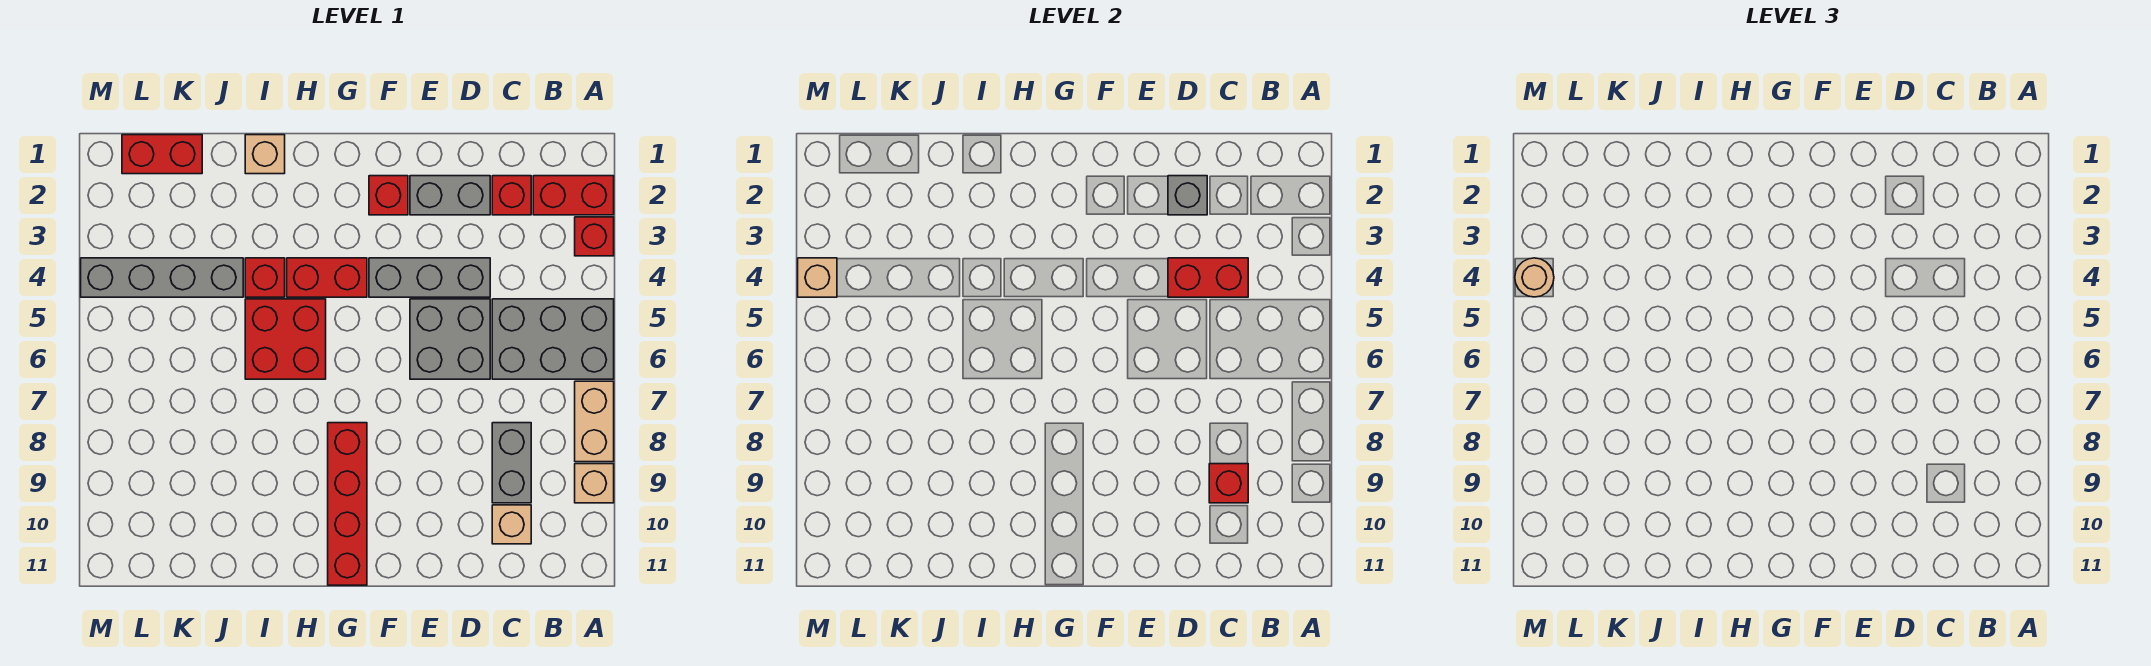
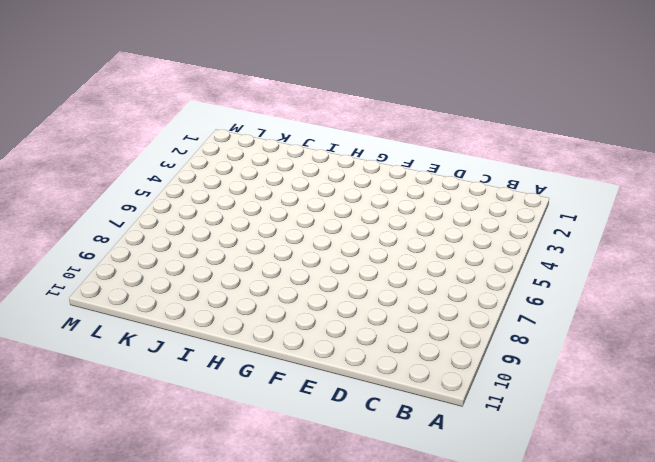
none -> red brick A2:B2 level 1
none -> red brick A3 level 1
none -> grey brick A5:C6 level 1

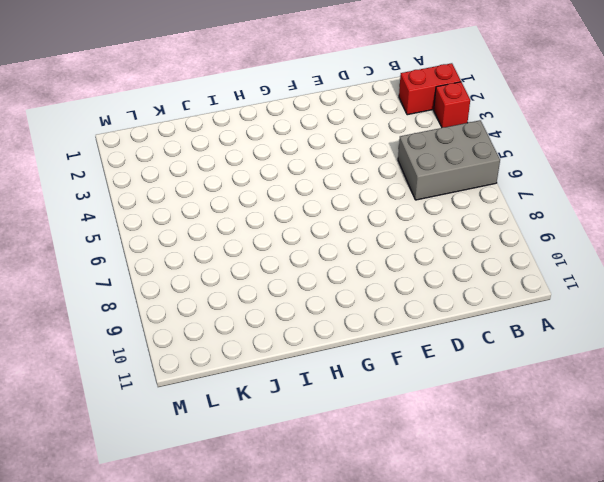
none -> tan brick A7:A8 level 1
none -> tan brick A9 level 1
none -> red brick C2 level 1

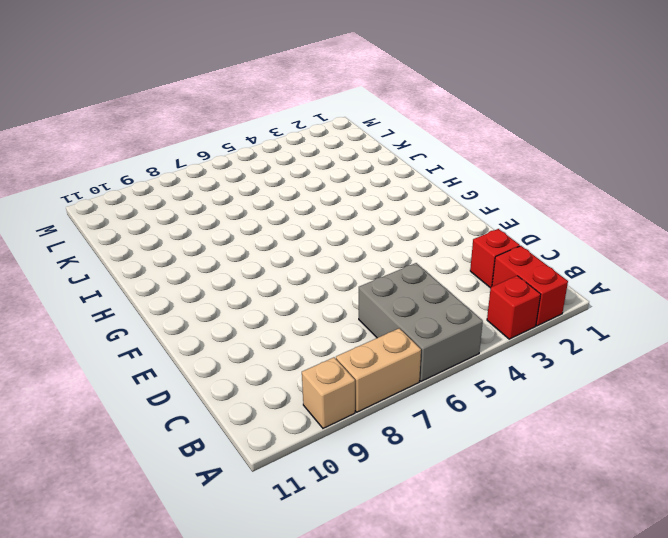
none -> grey brick C8:C9 level 1
none -> tan brick C10 level 1
none -> grey brick D2:E2 level 1

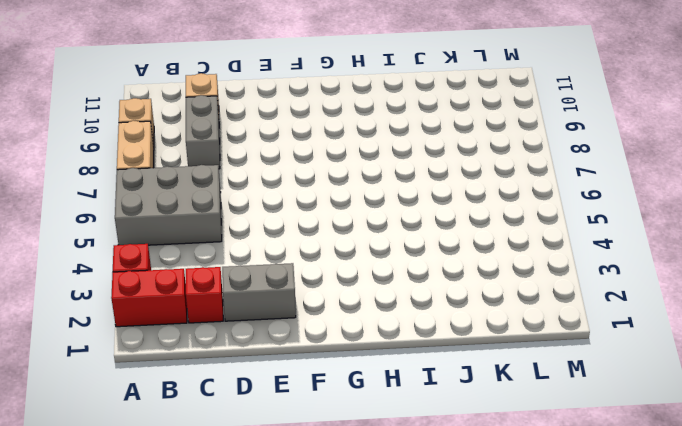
none -> grey brick D4:F4 level 1
none -> grey brick D5:E6 level 1
none -> red brick F2 level 1

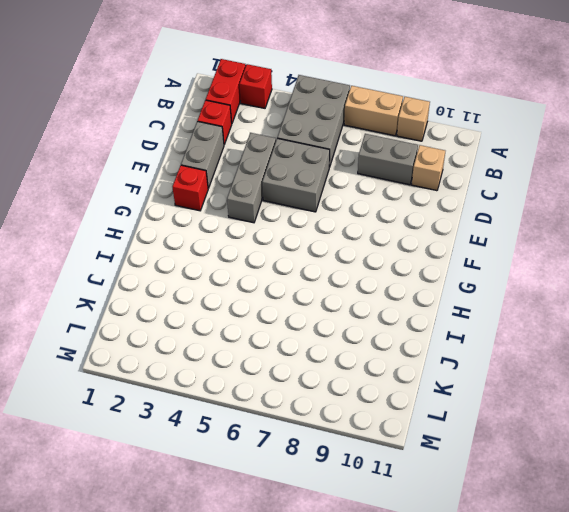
none -> red brick G4:H4 level 1
none -> red brick G8:G11 level 1
none -> red brick H5:I6 level 1

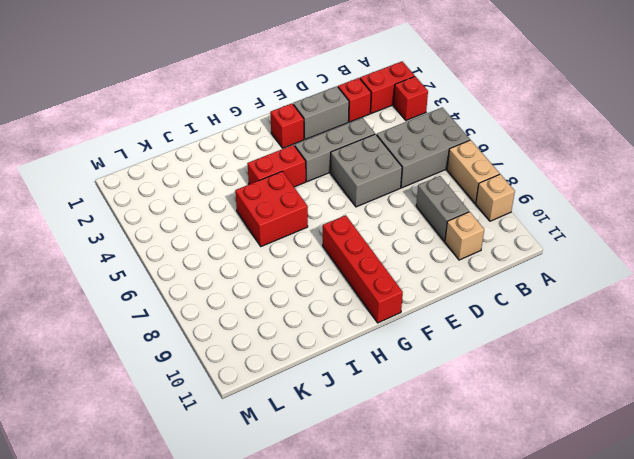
none -> tan brick I1 level 1
none -> red brick I4 level 1
none -> grey brick J4:M4 level 1

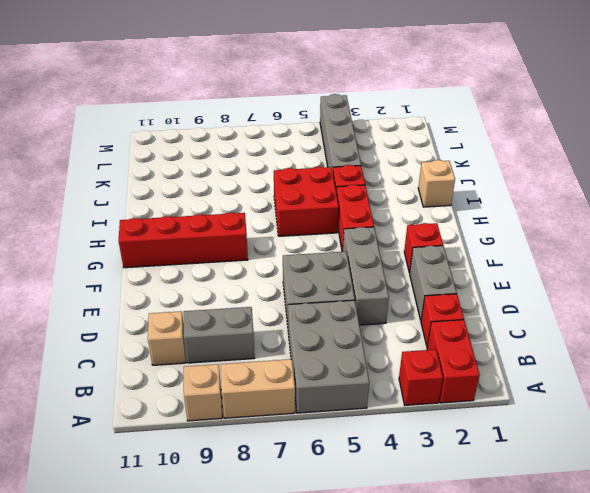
none -> red brick K1:L1 level 1
none -> red brick C4:D4 level 2
none -> red brick C9 level 2

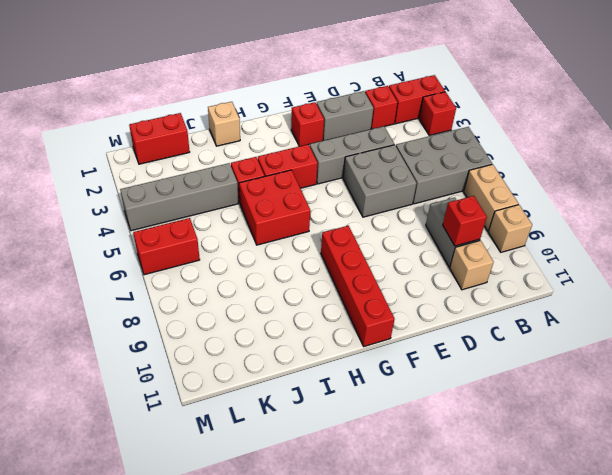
red brick L6:M6 level 1 -> red brick C4:D4 level 2
none -> grey brick D2 level 2
none -> tan brick M4 level 2
none -> tan round brick M4 level 3

